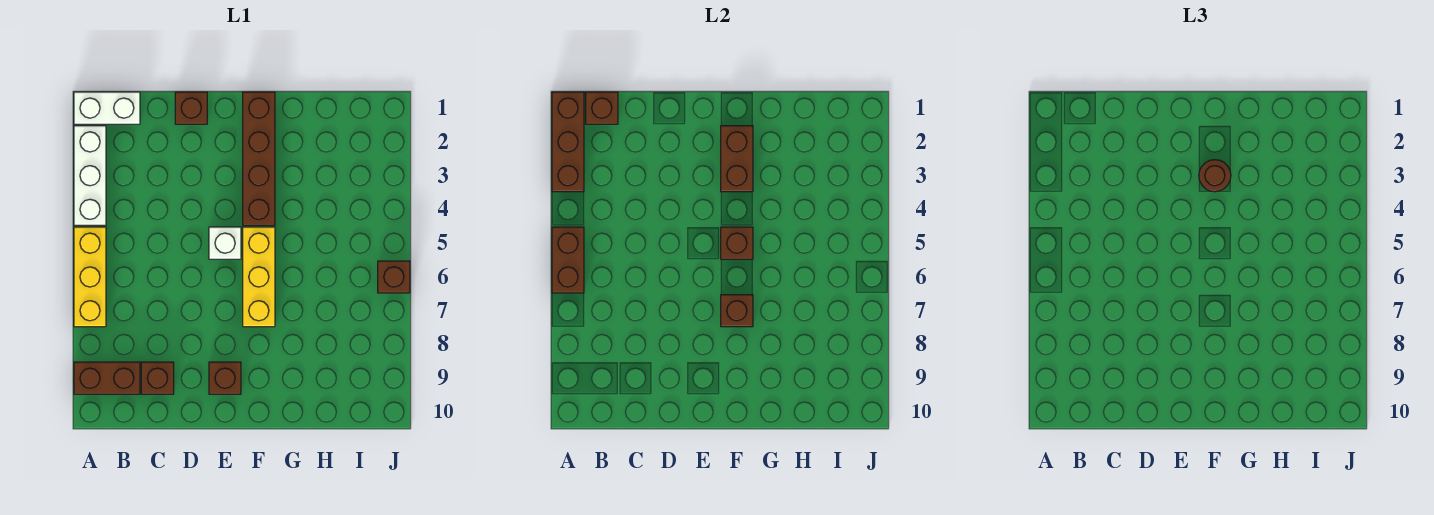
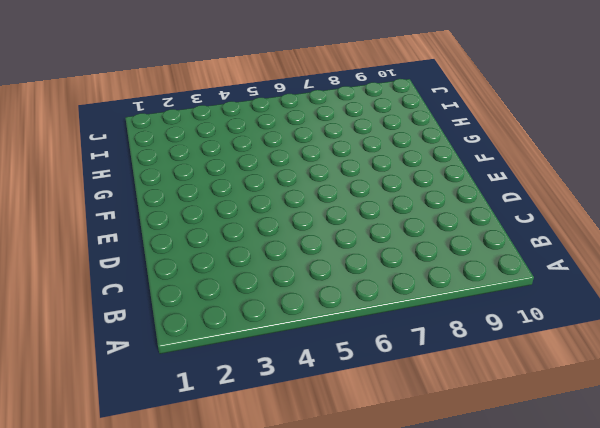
none -> white brick A1:B1 level 1
none -> white brick A2:A4 level 1
none -> yellow brick A5:A7 level 1

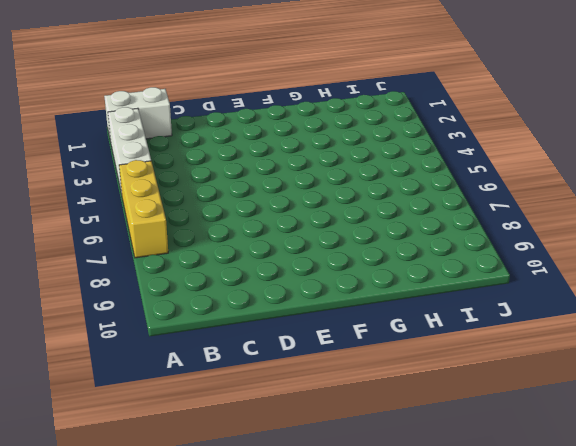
none -> brown brick A9:B9 level 1
none -> brown brick C9 level 1
none -> brown brick D1 level 1

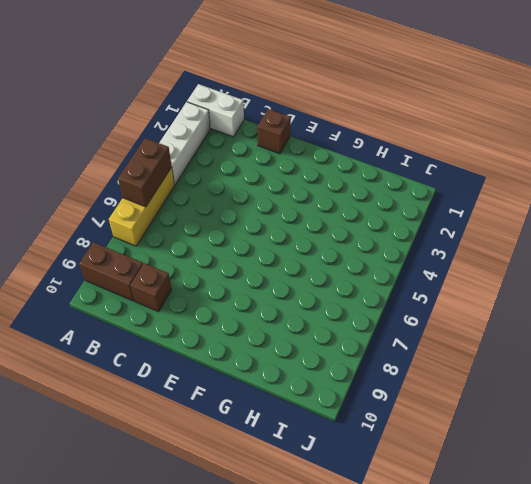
none -> white brick E5 level 1
none -> brown brick E9 level 1
none -> brown brick F1:F4 level 1

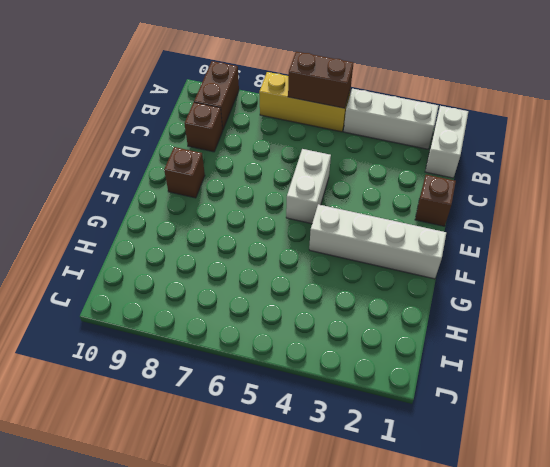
white brick D5:E5 level 1 -> white brick E5 level 1
white brick F1:F4 level 1 -> brown brick F1:F4 level 1
none -> yellow brick F5:F7 level 1
none -> brown brick J6 level 1
none -> brown brick A1:A3 level 2

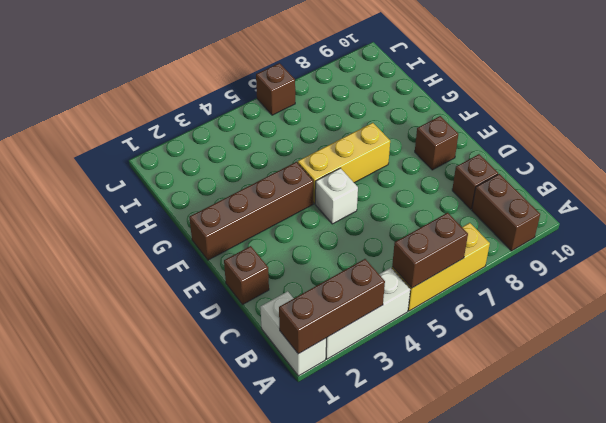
none -> brown brick B1 level 2
none -> brown brick F2:F3 level 2
none -> brown brick F5 level 2

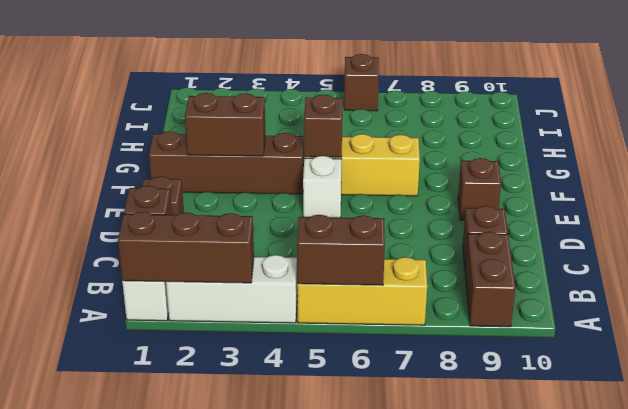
none -> brown brick F7 level 2
none -> brown round brick F3 level 3

